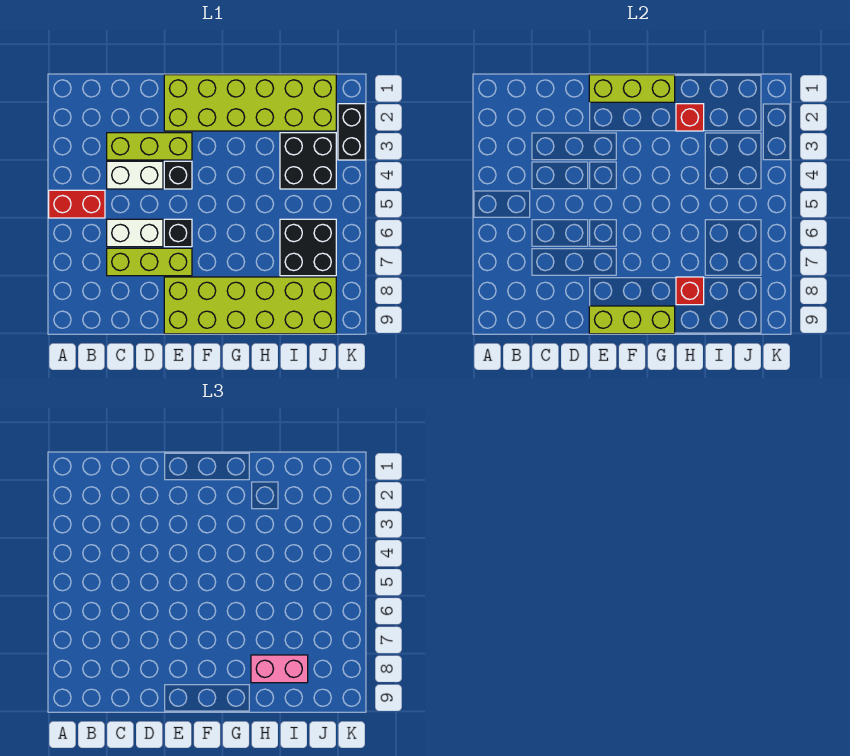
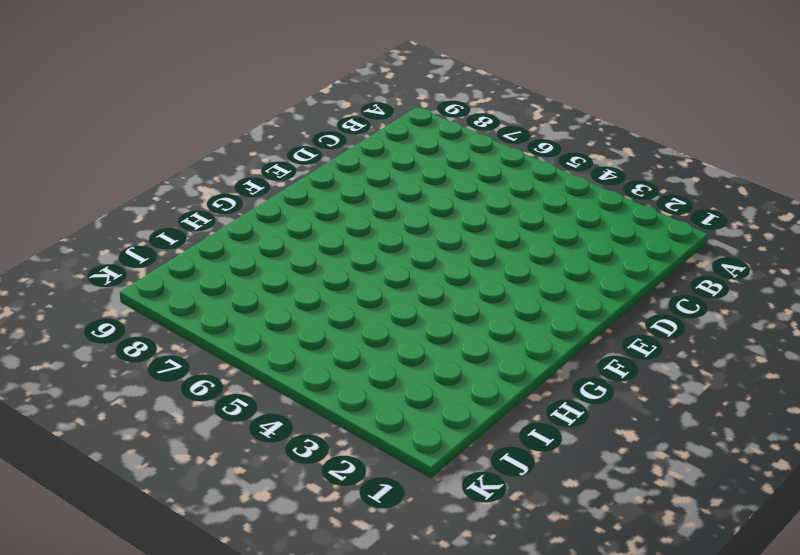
none -> red brick A5:B5 level 1
none -> lime brick C3:E3 level 1
none -> white brick C4:D4 level 1

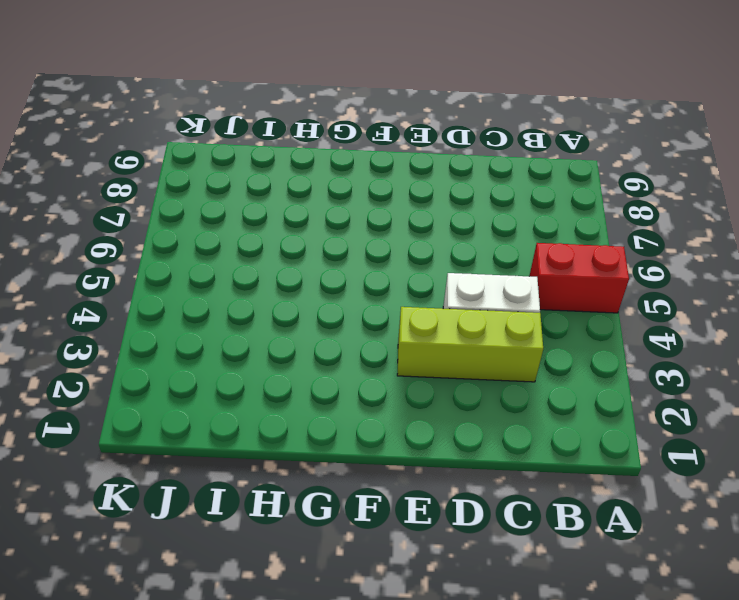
none -> white brick C6:D6 level 1
none -> lime brick C7:E7 level 1
none -> lime brick E1:J2 level 1

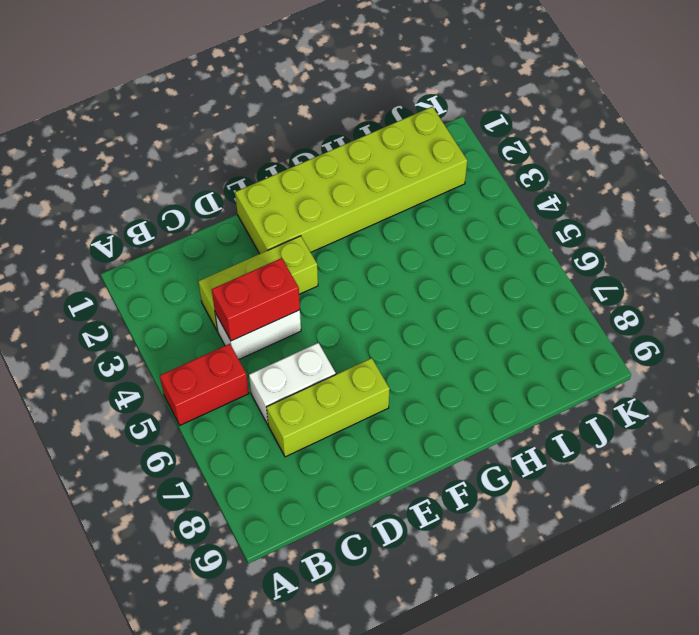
red brick C4:D4 level 2 -> none
none -> black brick E4 level 1
none -> black brick E6 level 1
none -> lime brick E8:J9 level 1

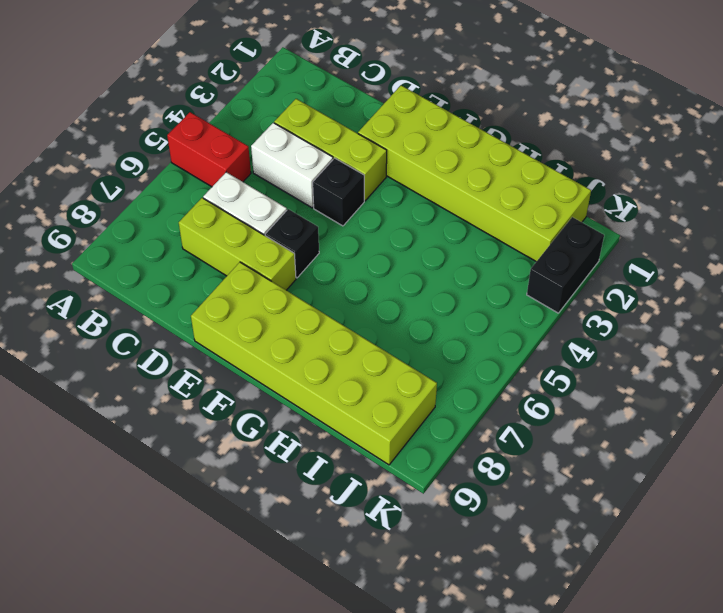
none -> black brick I3:J4 level 1
none -> black brick I6:J7 level 1
none -> lime brick E1:G1 level 2

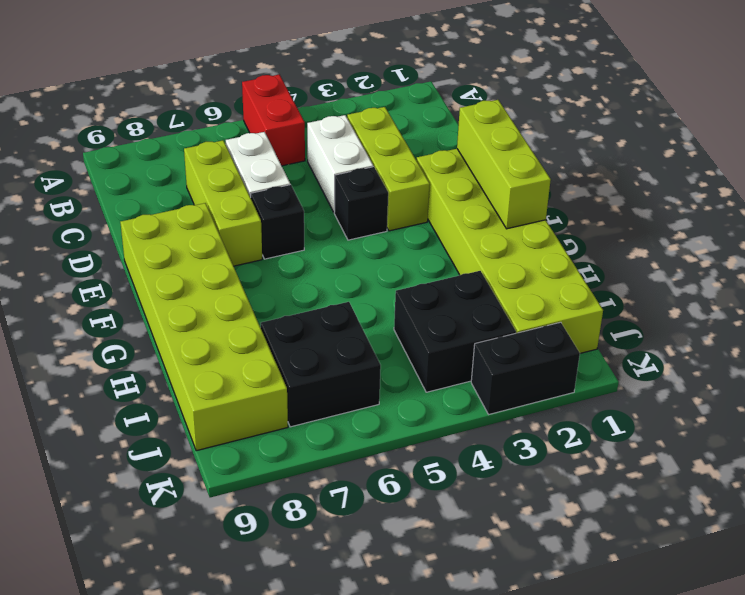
none -> lime brick E9:G9 level 2
none -> red brick H2 level 2
none -> red brick H8 level 2

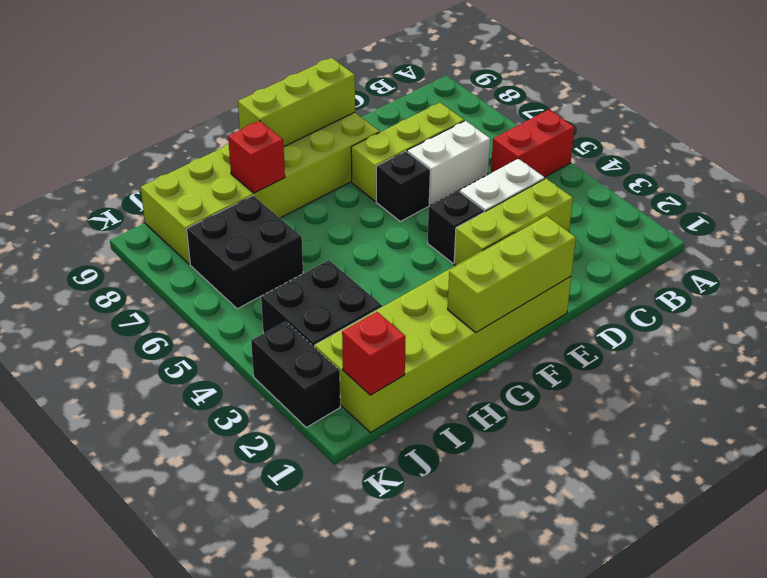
red brick J1 level 2 -> red brick H2 level 2
none -> pink brick H8:I8 level 3

